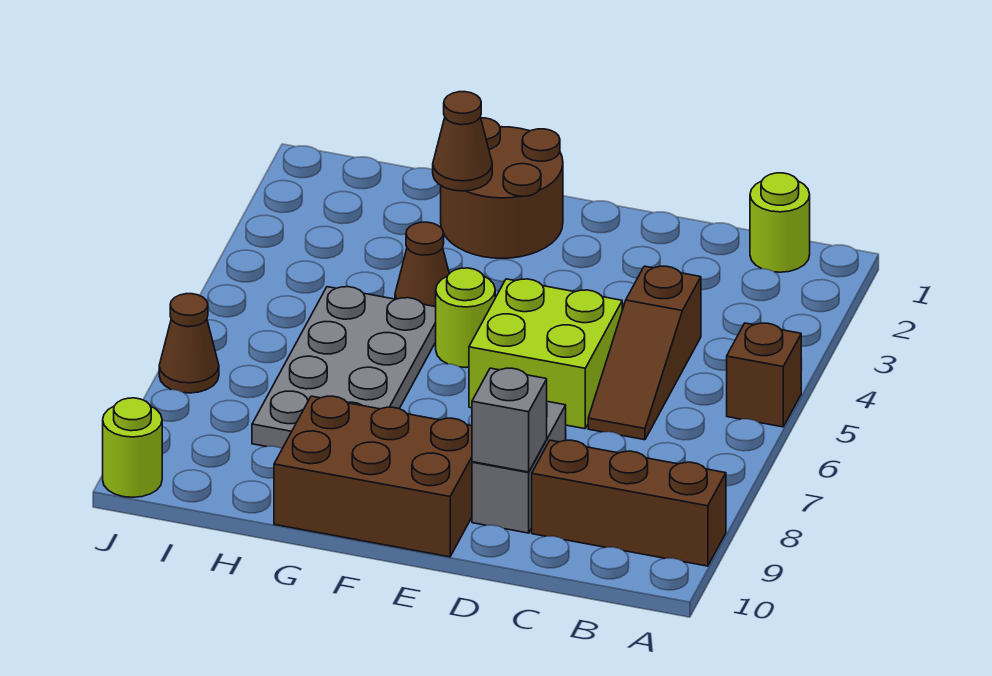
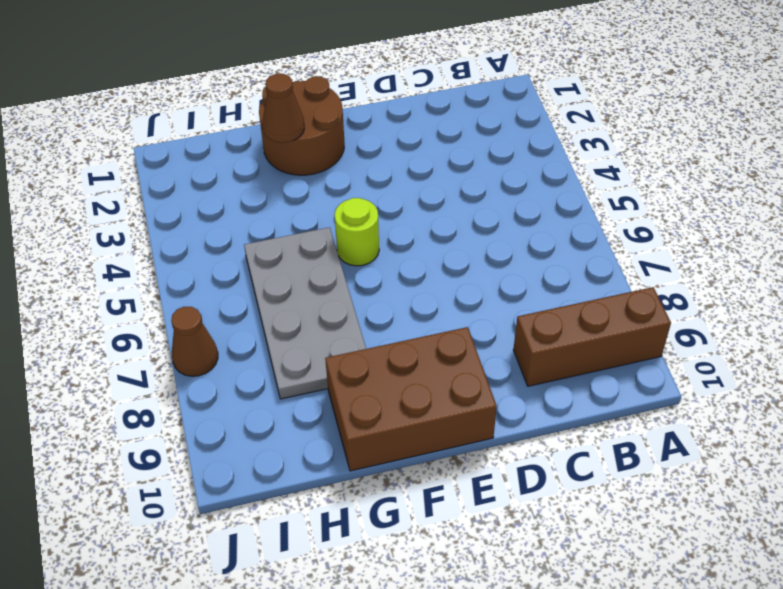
none -> brown brick A5 level 1
none -> lime round brick B1 level 1
none -> brown slope C4:C6 level 1 top 4

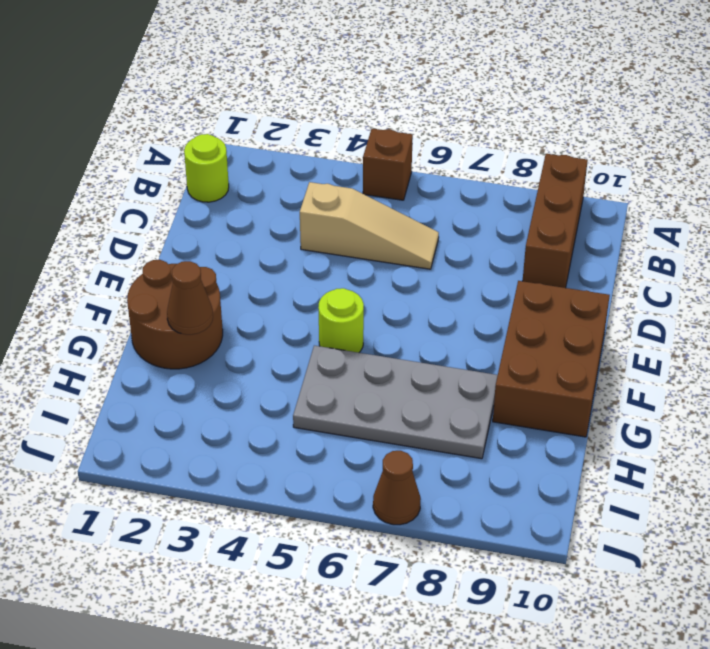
tan slope C4:C6 level 1 top 4 -> brown slope C4:C6 level 1 top 4
none -> lime brick D5:E6 level 1
none -> grey brick D8:D9 level 1
none -> brown cone G4 level 1

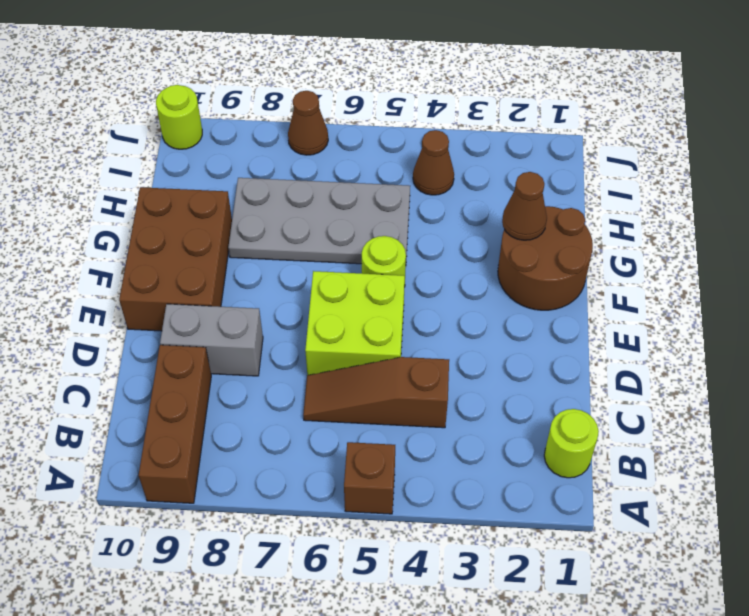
brown cone I4 level 1 -> brown cone G4 level 1
none -> grey brick D9 level 2

